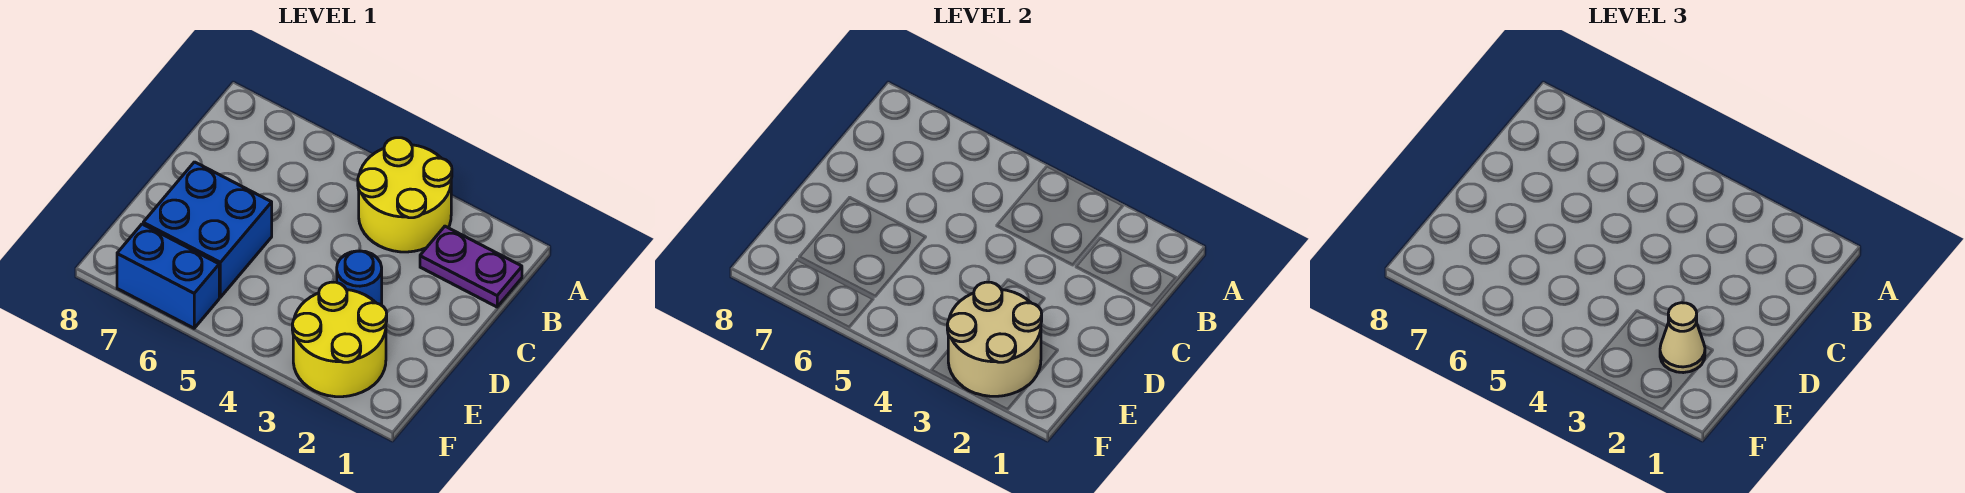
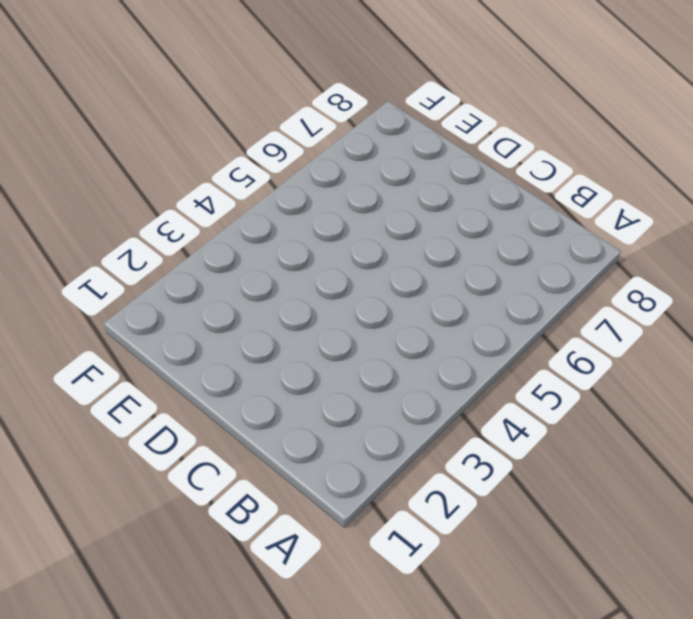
none -> yellow round brick A3:B4 level 1
none -> purple plate B1:B2 level 1

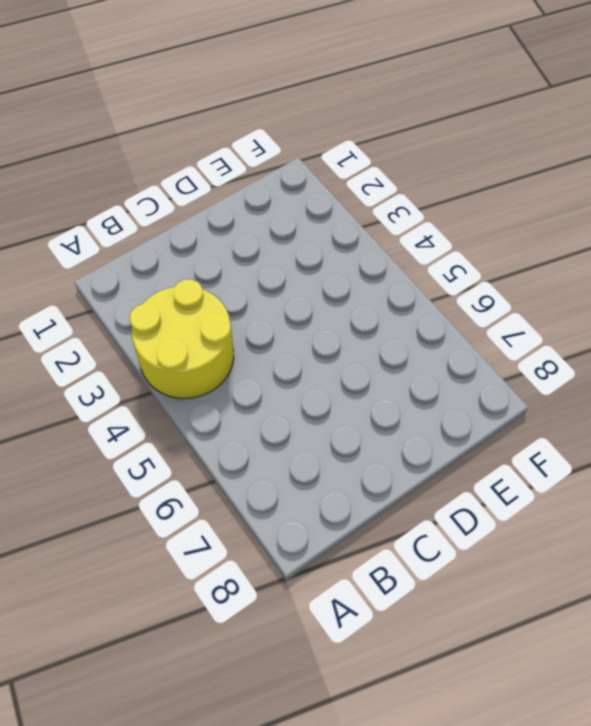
none -> purple plate B1:B2 level 1
none -> blue round brick D3 level 1

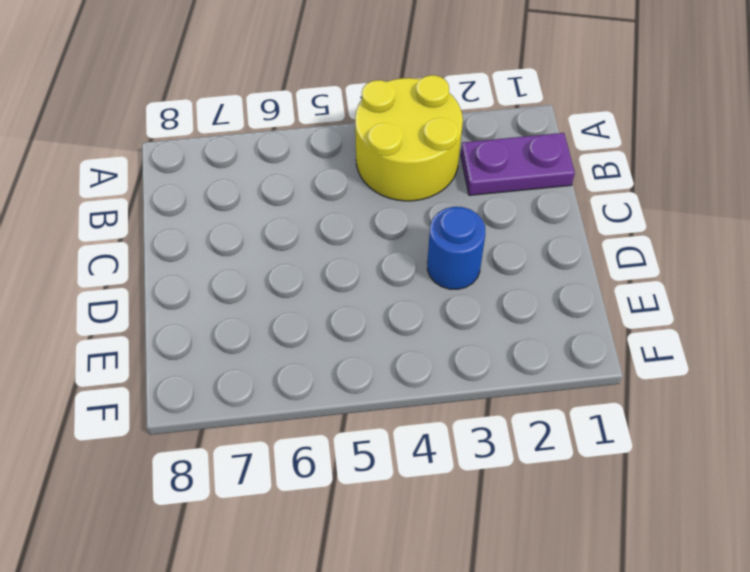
none -> blue brick D6:E7 level 1
none -> yellow round brick E2:F3 level 1

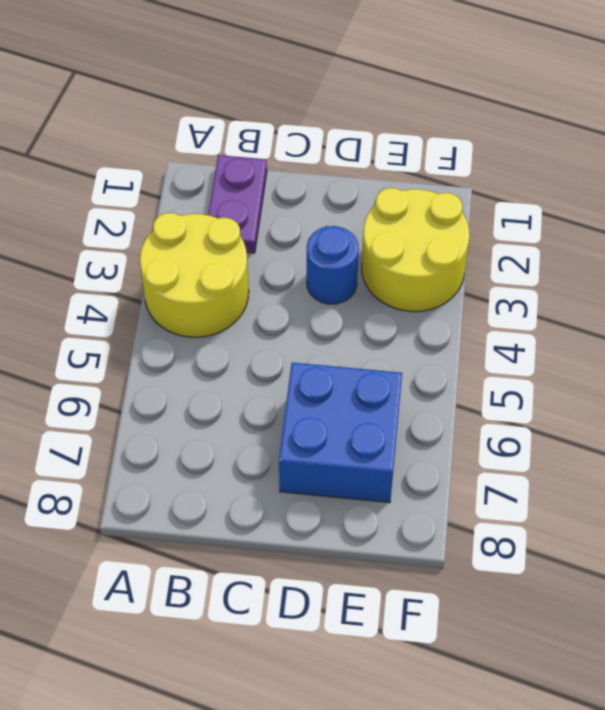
none -> blue brick F6:F7 level 1
none -> tan round brick E2:F3 level 2

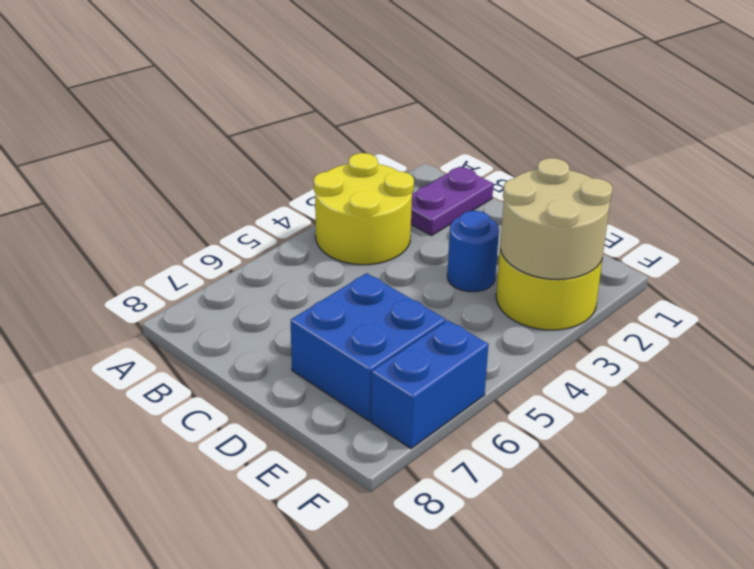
none -> tan cone E2 level 3

